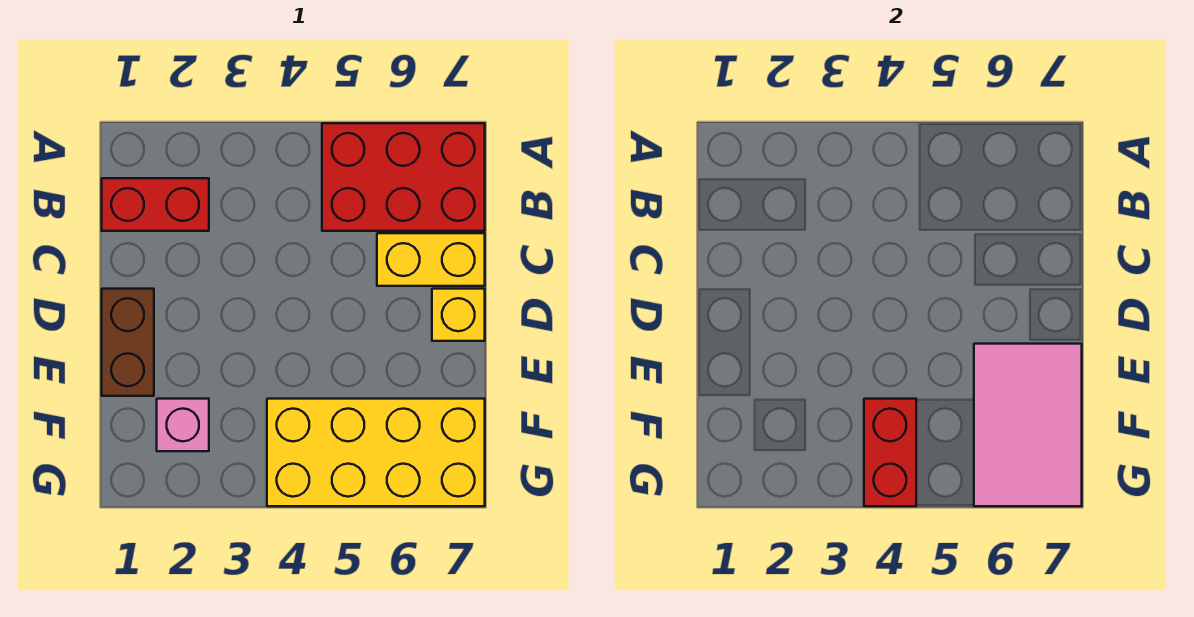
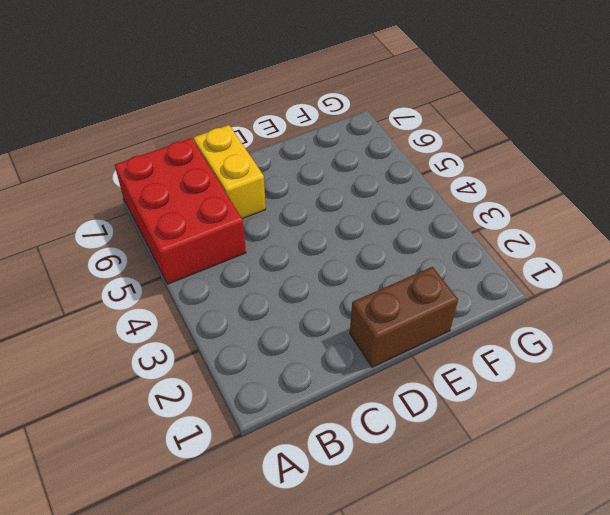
none -> red brick B1:B2 level 1
none -> yellow brick D7 level 1

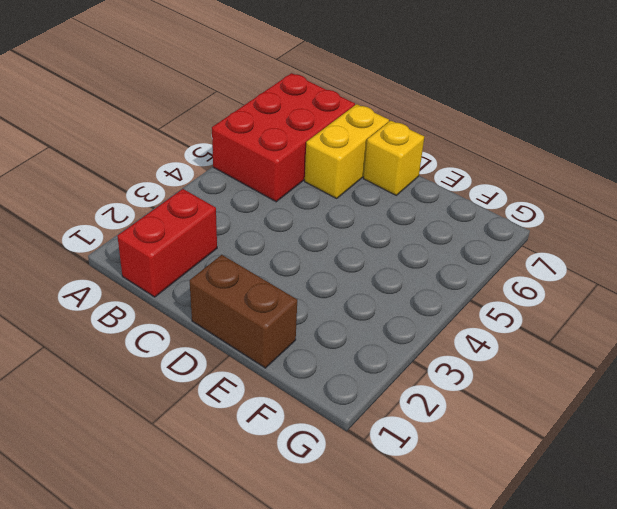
none -> pink brick F2 level 1
none -> yellow brick F4:G7 level 1

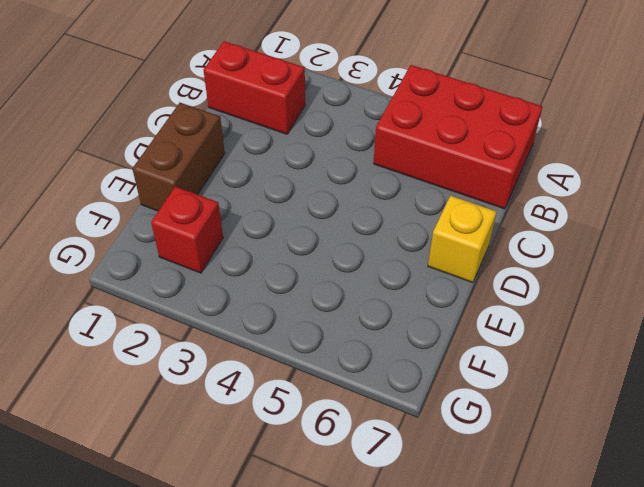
red brick F2 level 1 -> pink brick F2 level 1
none -> yellow brick C6:C7 level 1
none -> yellow brick F4:G7 level 1

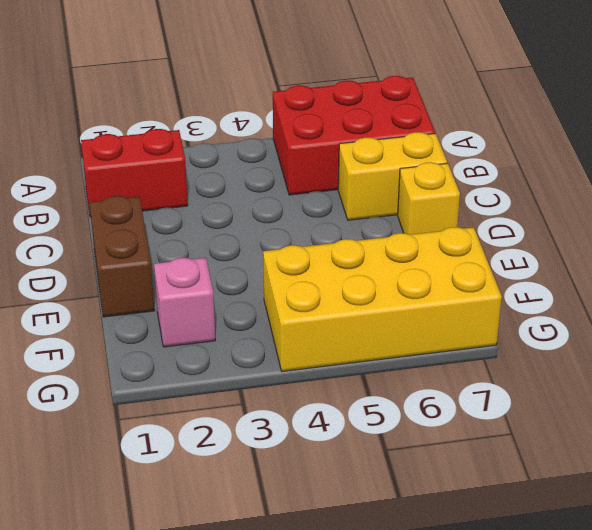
none -> pink tile E6:G7 level 2
none -> red brick F4:G4 level 2

